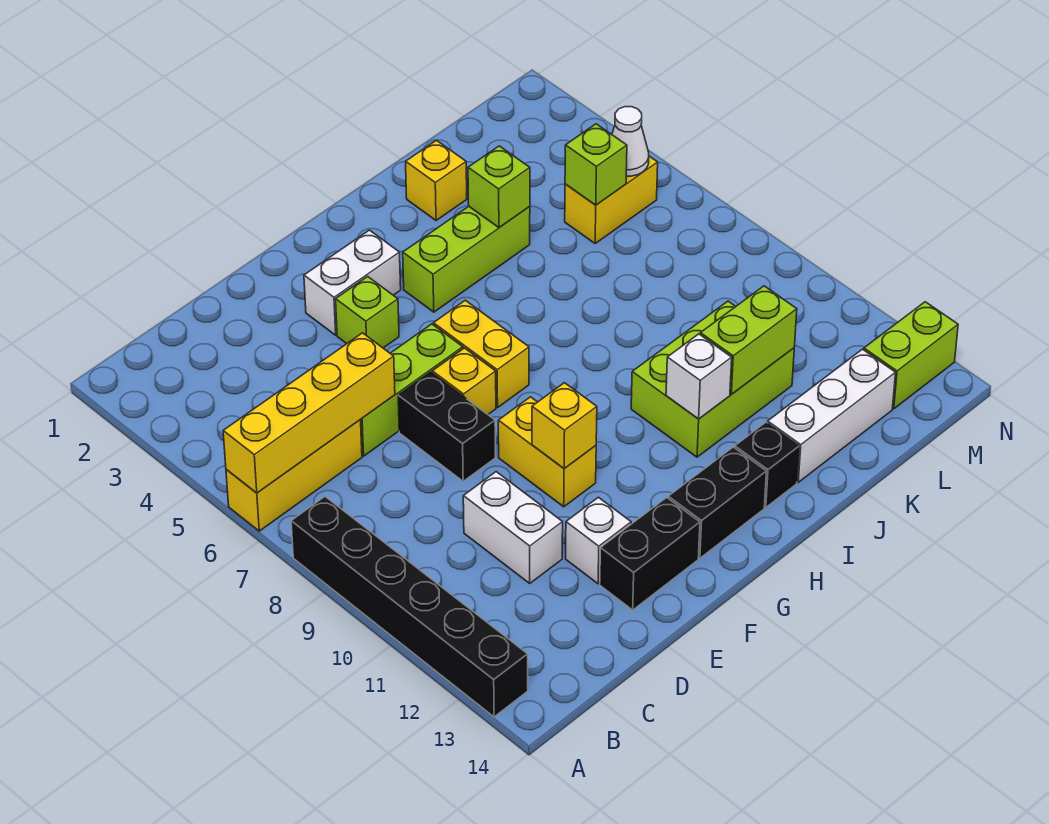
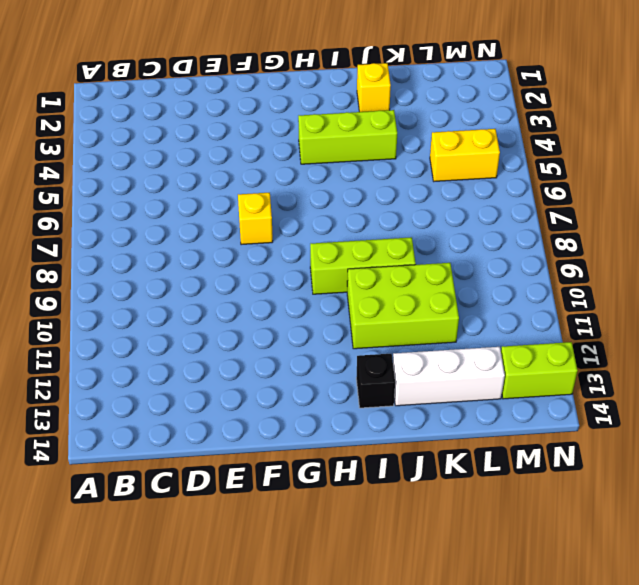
lime brick H9:J9 level 1 -> lime brick D6:F6 level 1
none -> yellow brick A6:C6 level 1
none -> black brick A8:A13 level 1
none -> white brick D10:D11 level 1

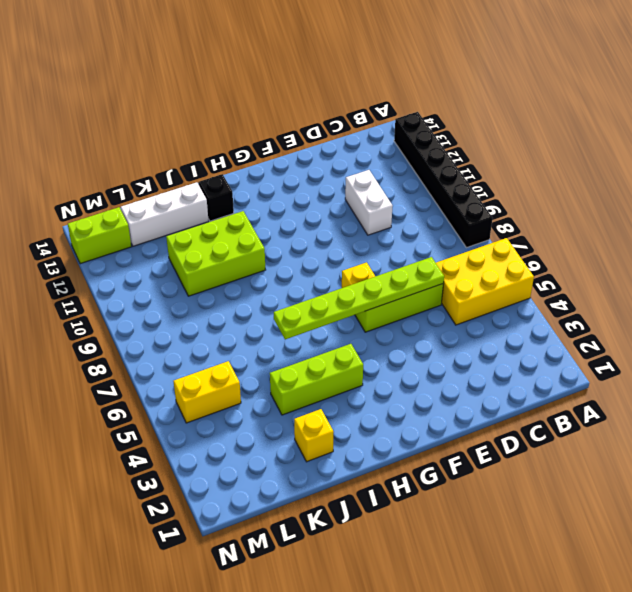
yellow brick A5:C6 level 1 -> yellow brick A6:C6 level 1
lime plate D6:I6 level 2 -> yellow brick A6:D6 level 2
none -> black brick E7:E8 level 1
none -> white brick E12 level 1
none -> black brick E13:F13 level 1

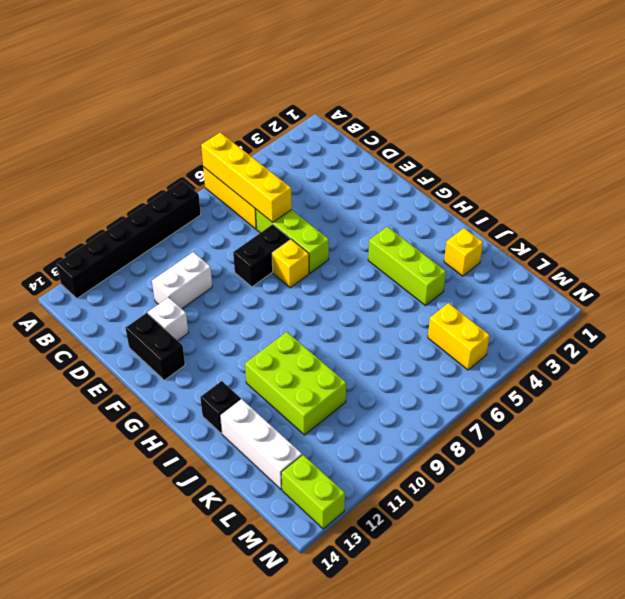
none -> white brick F3:G3 level 1
none -> lime brick F4 level 1
none -> yellow brick F9:F10 level 1

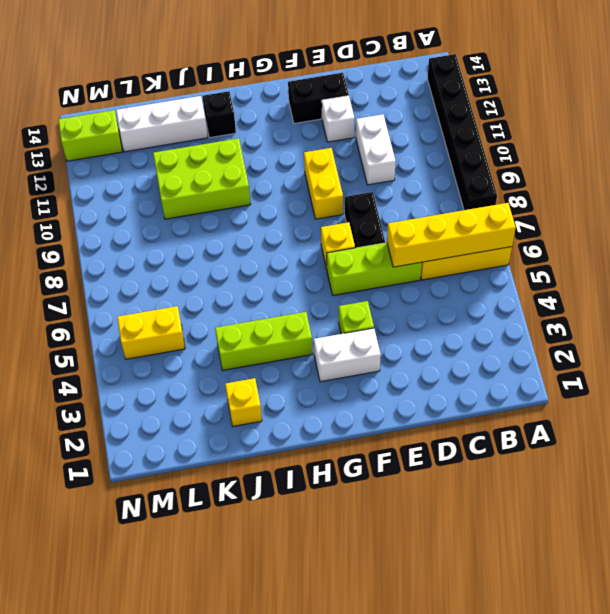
none -> yellow brick G6:G7 level 1
none -> black brick G13:H13 level 1
none -> yellow brick F10 level 2

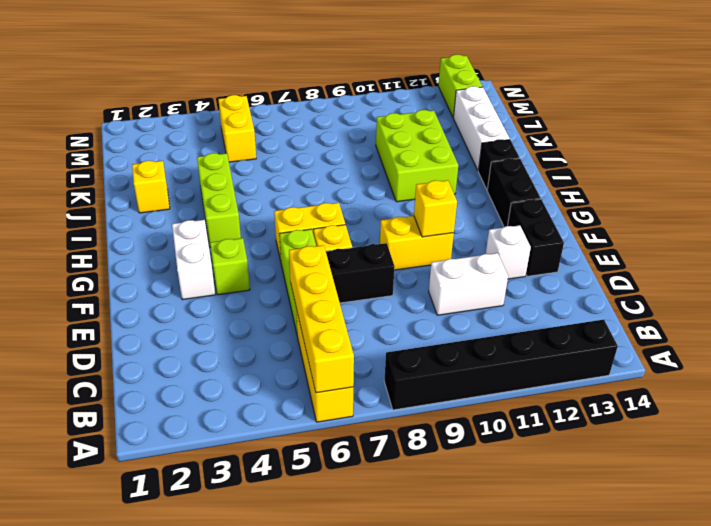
none -> white brick I11 level 2
none -> lime brick J4 level 2
none -> lime brick J11:K11 level 2

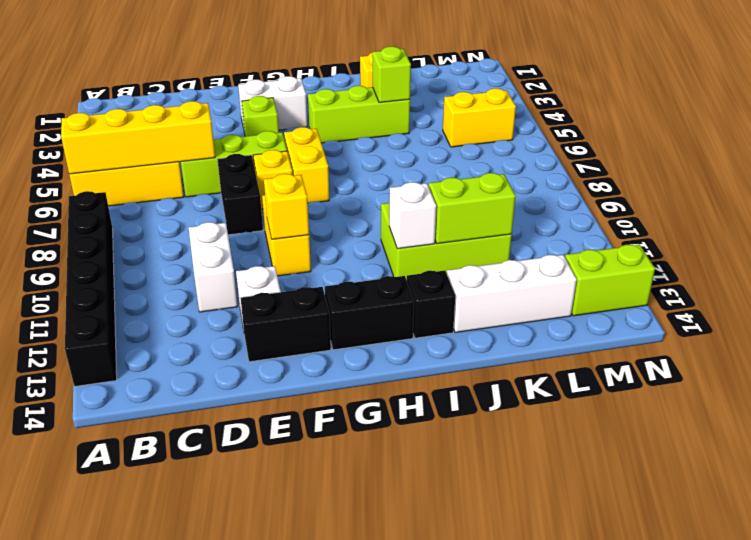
none -> lime brick L5 level 2
none -> white cone M5 level 2

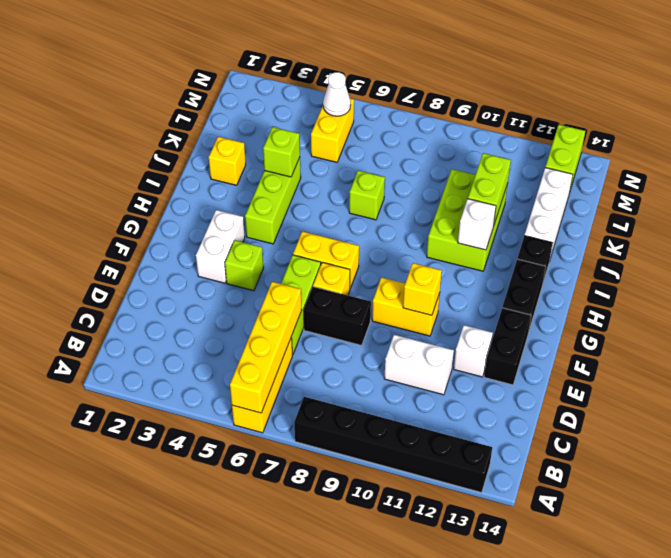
lime brick J7 level 1 -> lime brick L5 level 2

